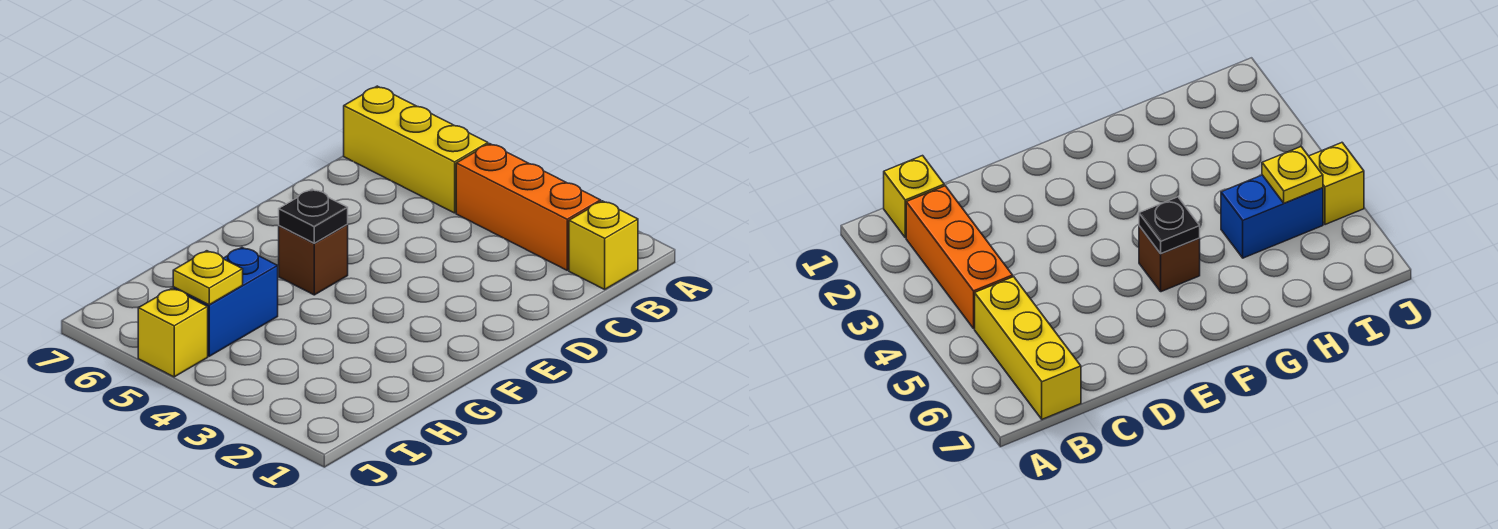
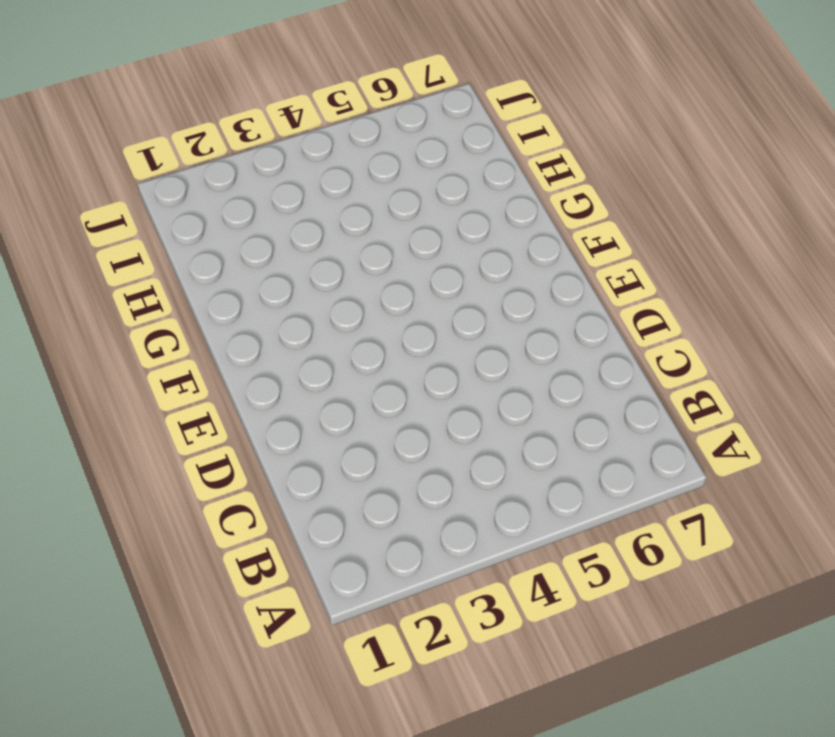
none -> yellow brick B1 level 1
none -> orange brick B2:B4 level 1

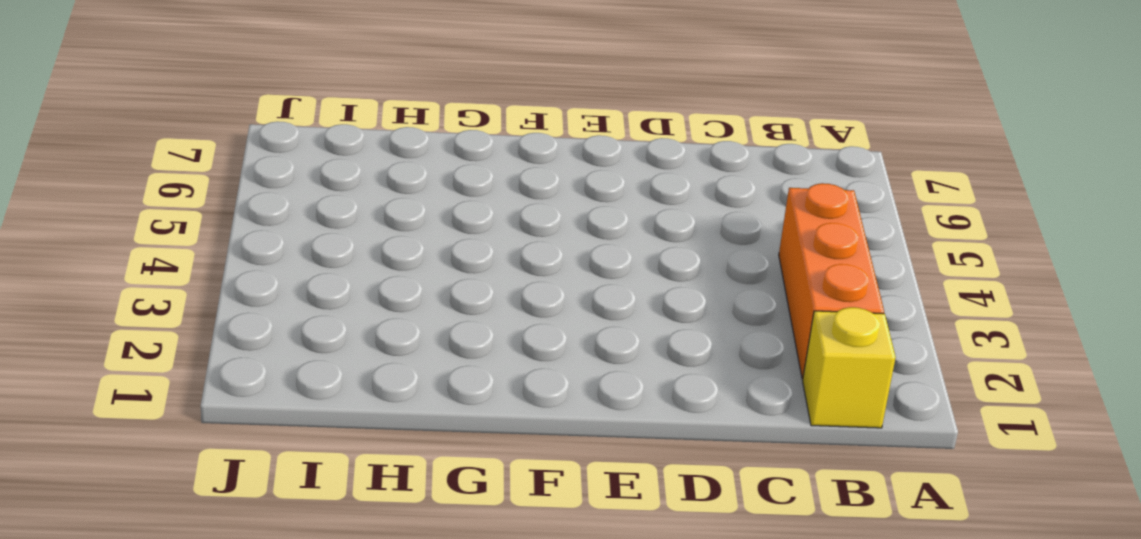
none -> yellow brick B5:B7 level 1
none -> brown brick F5 level 1

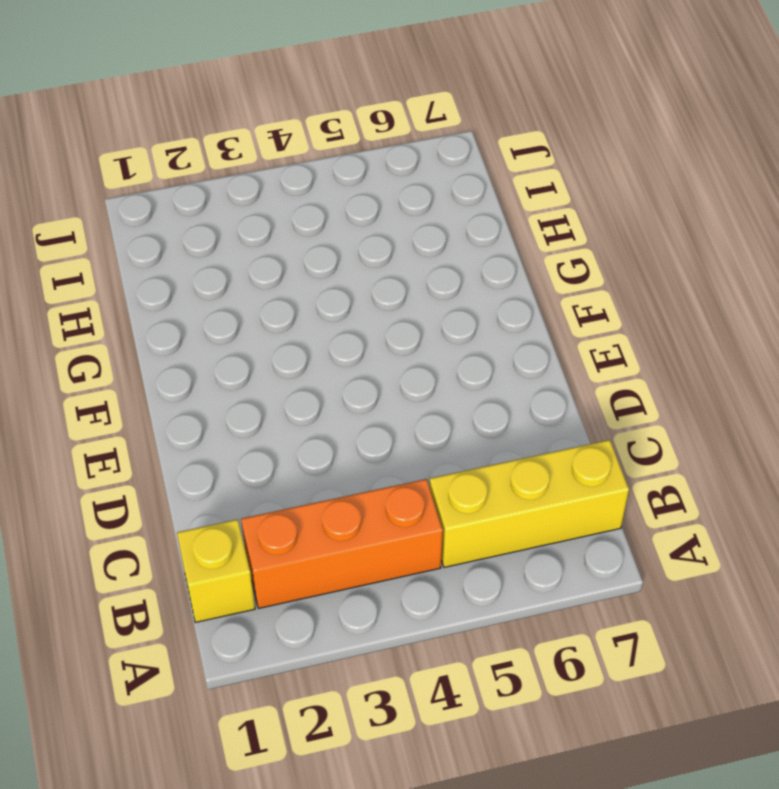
none -> brown brick F5 level 1
none -> blue brick H5:I5 level 1

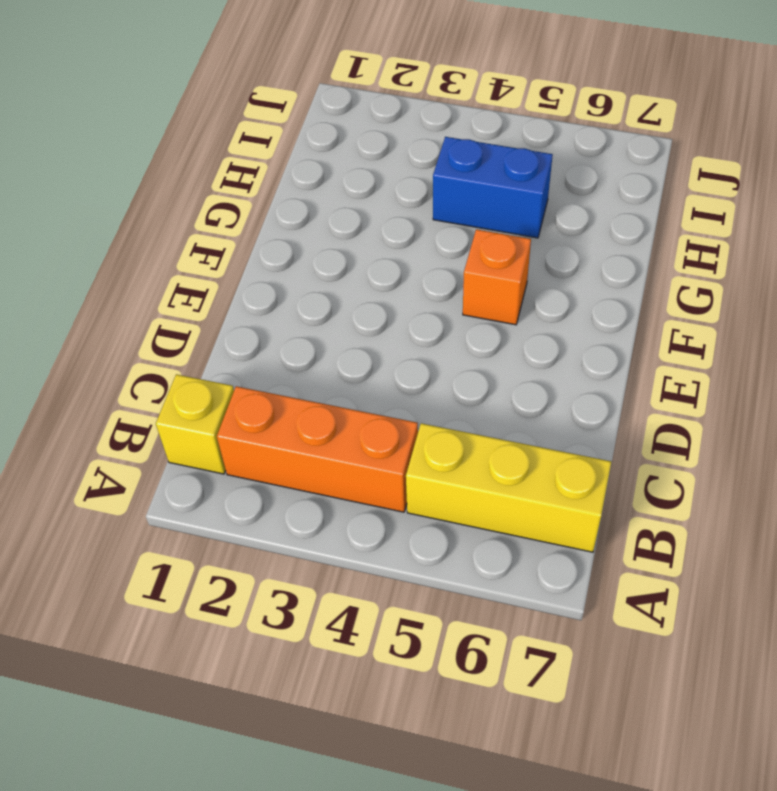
orange brick F5 level 1 -> brown brick F5 level 1
blue brick H4:H5 level 1 -> blue brick H5:I5 level 1
none -> yellow brick J5 level 1
none -> black plate F5 level 2

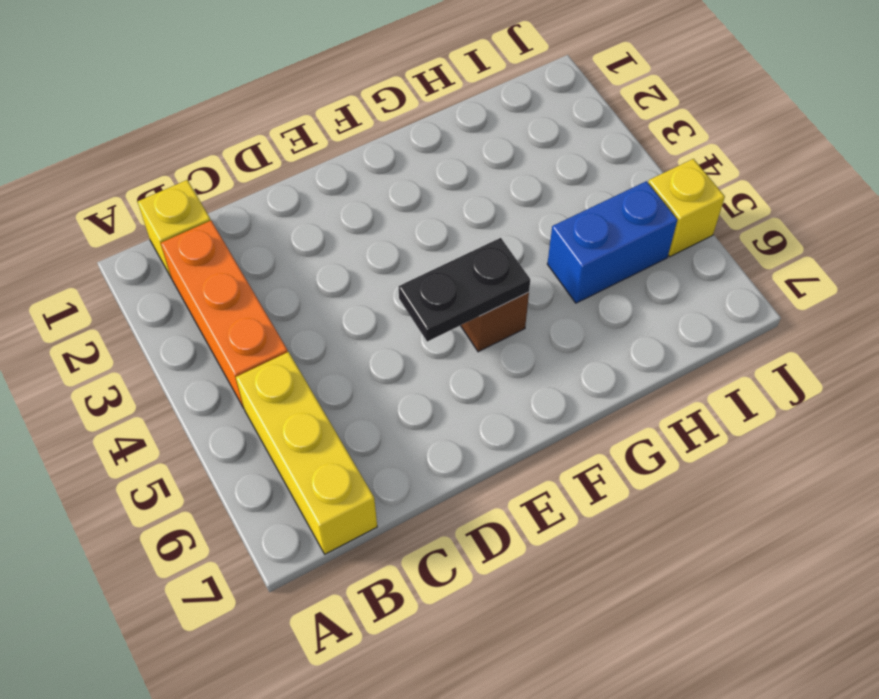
black plate E5:F5 level 2 -> black plate F5 level 2
none -> yellow plate I5 level 2

